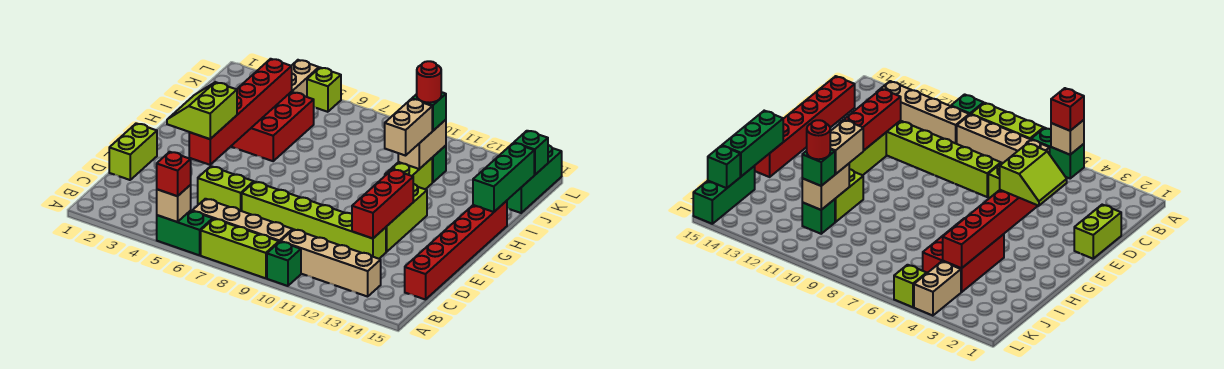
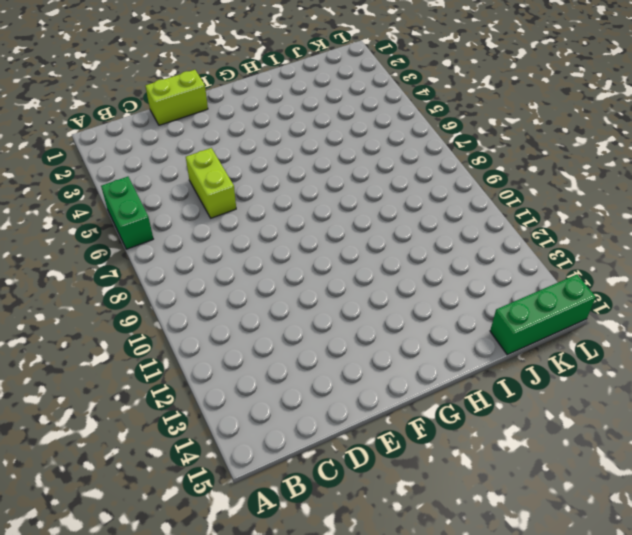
none -> lime brick A7:A9 level 1
none -> green brick A10 level 1
none -> tan brick B6:B9 level 1

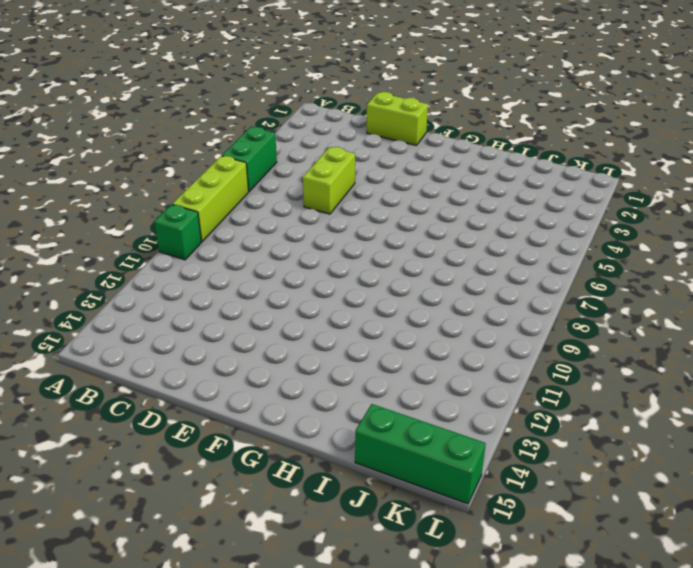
none -> tan brick B6:B9 level 1
none -> tan brick B10:B13 level 1
none -> red brick C15:H15 level 1

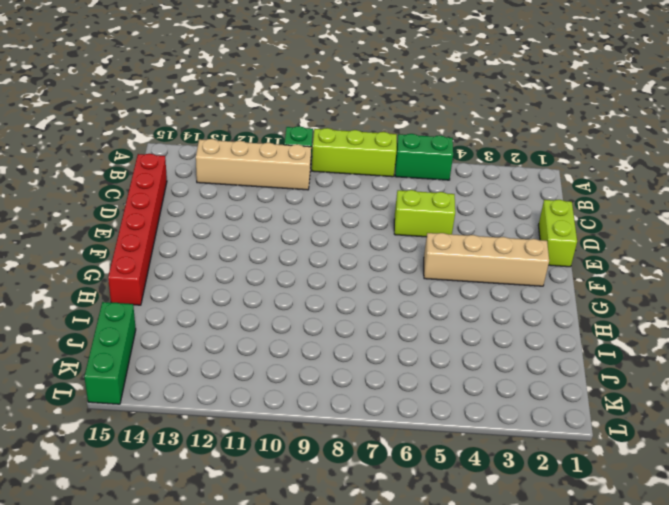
tan brick F2:F5 level 1 -> tan brick B6:B9 level 1
none -> lime brick D7:D12 level 1
none -> lime brick E12:G12 level 1
none -> red brick H4:J5 level 1

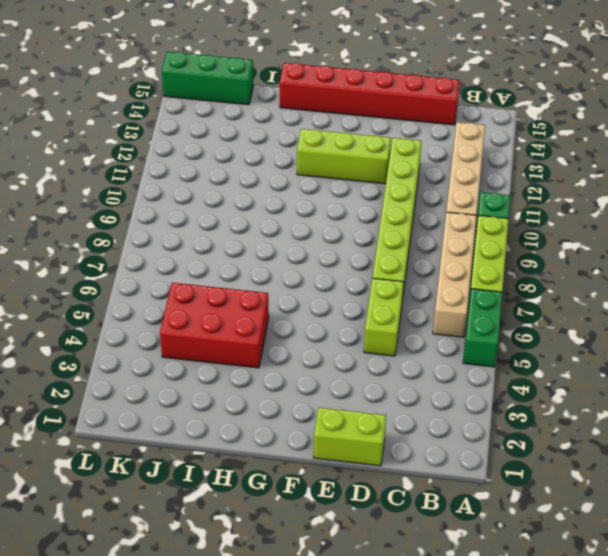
none -> lime brick H11:I11 level 1
none -> green brick J11 level 1
none -> tan brick K4:L4 level 1

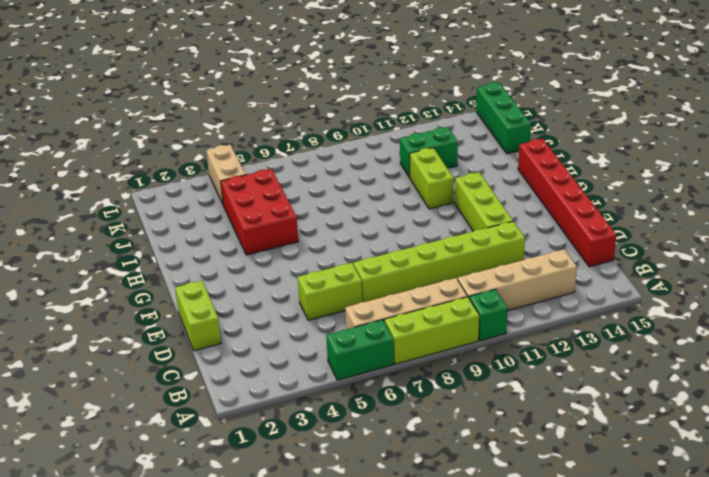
green brick J11:J12 level 1 -> green brick J11 level 1
none -> lime brick L5 level 1
none -> tan brick A5 level 2
none -> red brick D12:F12 level 2

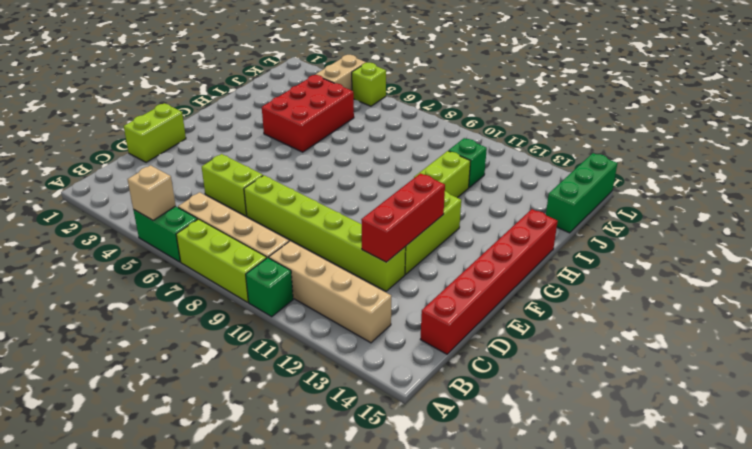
none -> red brick E4:J4 level 2
none -> green brick H15:J15 level 2
none -> tan brick I11:J11 level 2

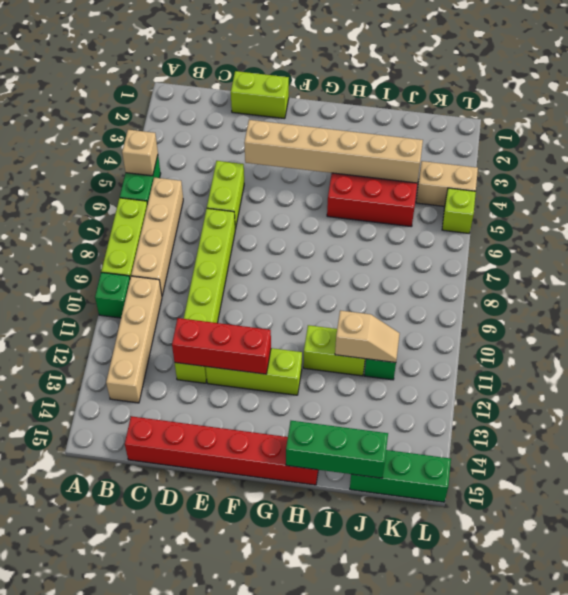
tan brick E4:J4 level 2 -> red brick E4:J4 level 2
tan slope I11:J11 level 2 top I -> tan brick I11:J11 level 2
none -> green brick K15 level 2
none -> red brick A5 level 3
none -> lime slope E3:F4 level 3 top 4

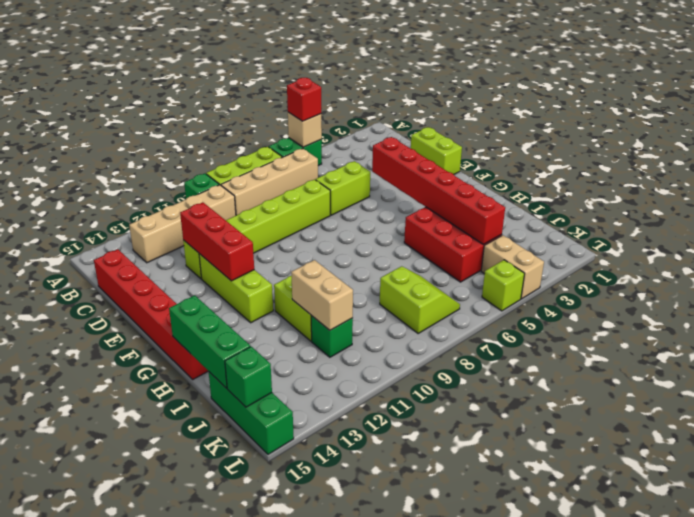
lime slope J7:K8 level 1 top 8 -> lime slope E3:F4 level 3 top 4
none -> tan brick H11:I11 level 3
none -> green brick J11 level 3
none -> red round brick J11 level 4

